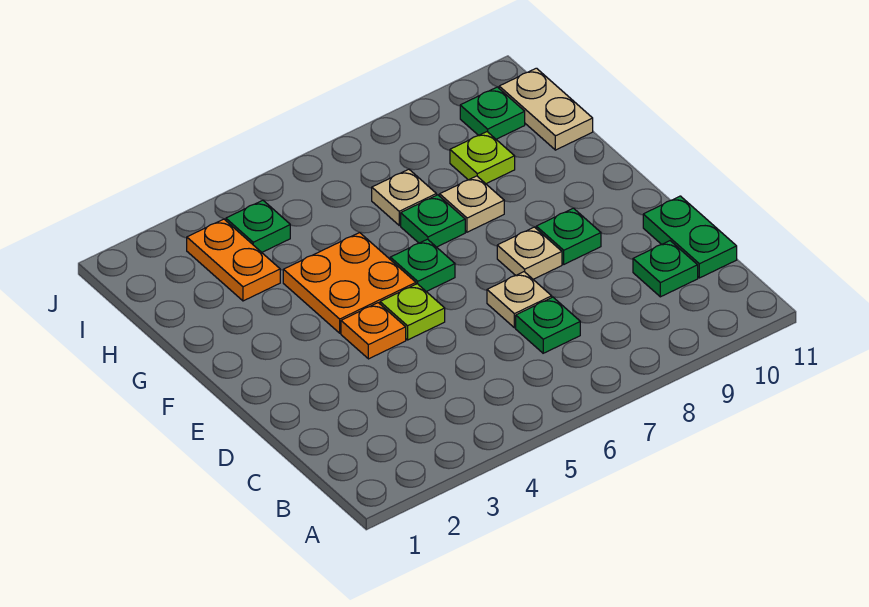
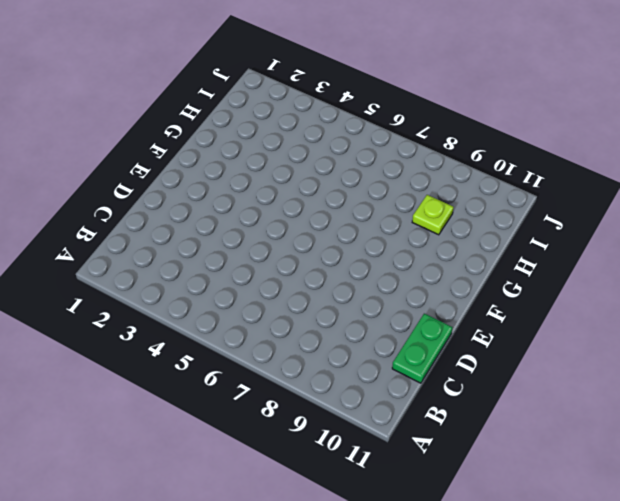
none -> green plate C7 level 1
none -> green plate C10 level 1
none -> tan plate D7 level 1

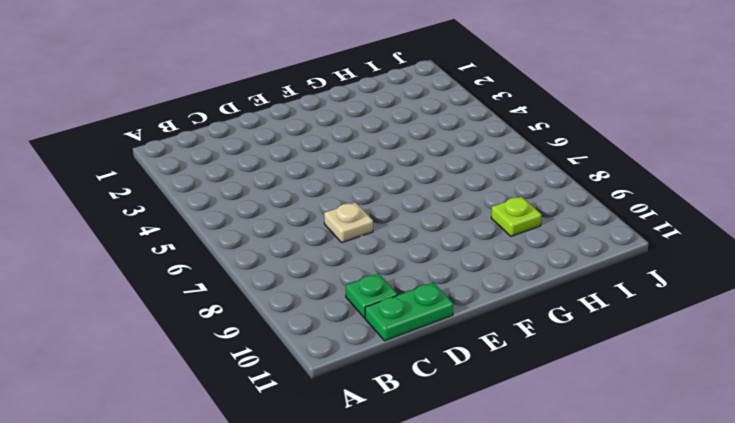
none -> green plate C7 level 1
none -> orange plate E4 level 1
none -> lime plate E5 level 1

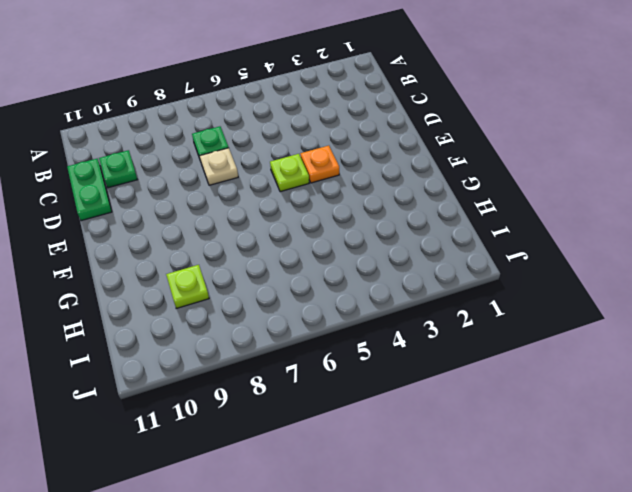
none -> tan plate E8 level 1
none -> green plate E9 level 1
none -> orange plate F4:G5 level 1

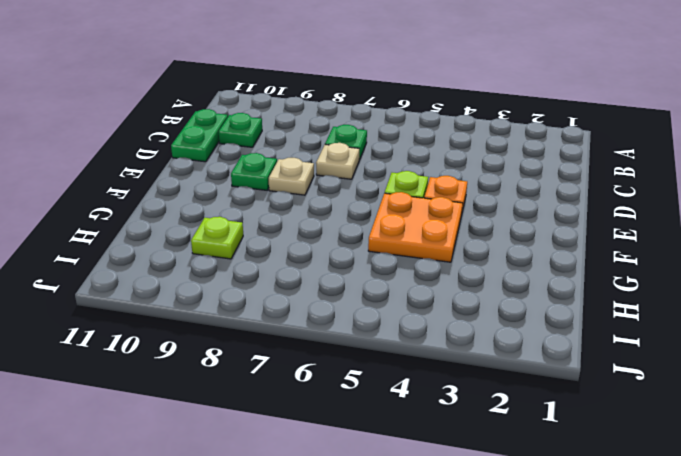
none -> green plate F6 level 1
none -> green plate G7 level 1
none -> tan plate G8 level 1

